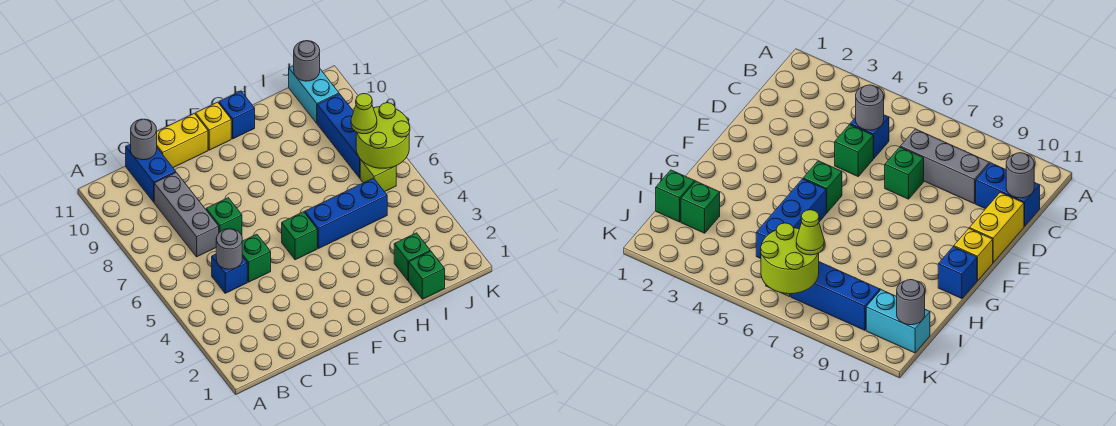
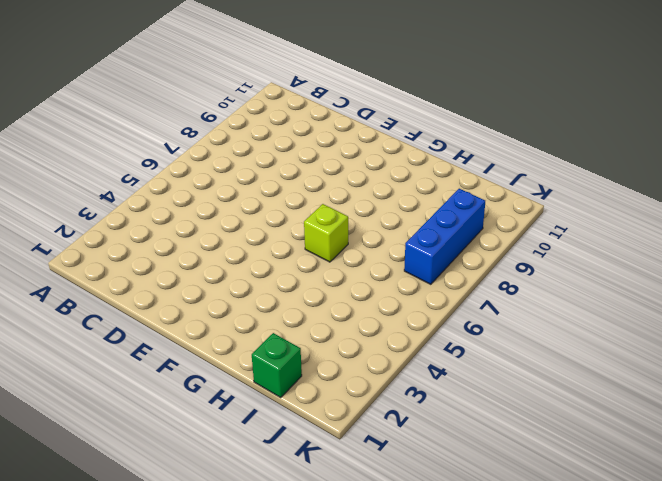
lime brick G6 level 1 -> lime brick J6 level 1
none -> blue brick C5 level 1
none -> grey brick C7:C9 level 1
none -> blue brick C10:C11 level 1

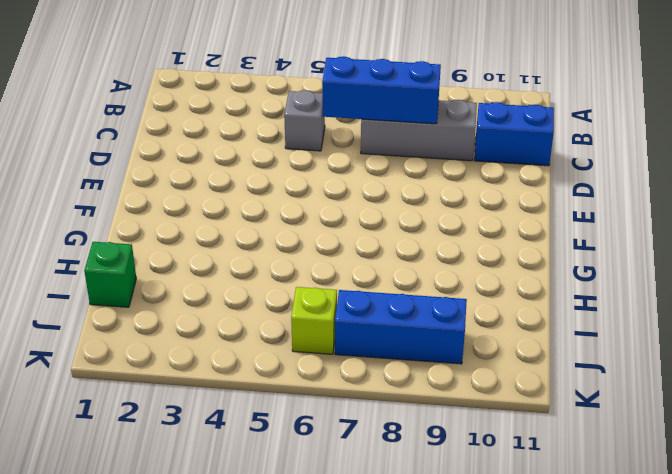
grey brick C5 level 1 -> blue brick C5 level 1
blue brick C6:C8 level 2 -> blue brick G5:I5 level 1
none -> green brick D5 level 1
none -> green brick D7 level 1
none -> yellow brick D11:E11 level 1

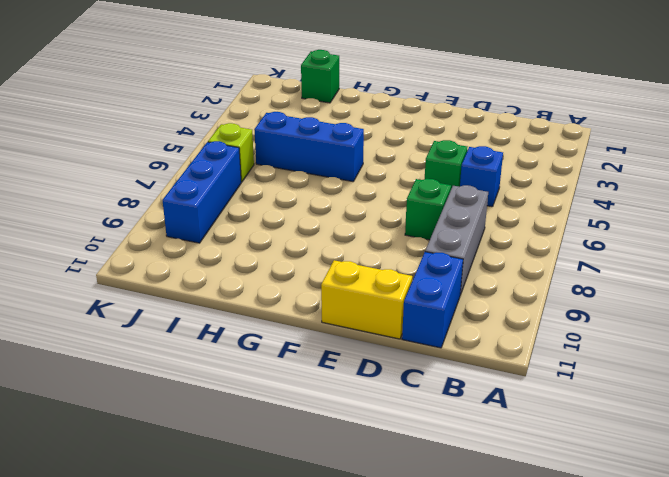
none -> green brick F5 level 1
none -> yellow brick F11 level 1
none -> blue brick G11 level 1

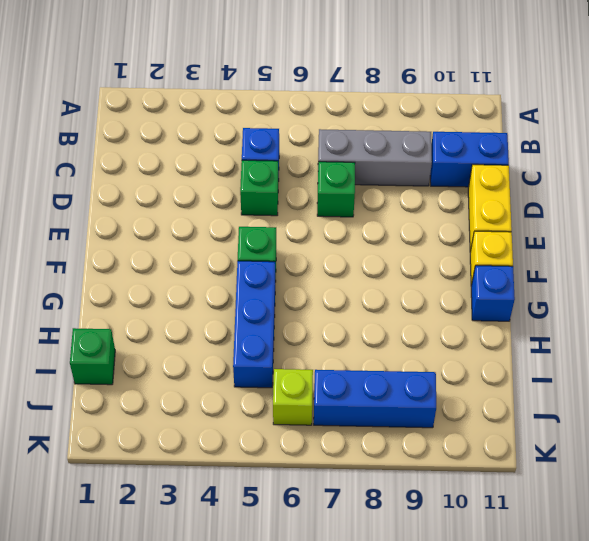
none -> green brick I2 level 1
none -> cyan brick J10:J11 level 1
none -> grey round brick C5 level 2

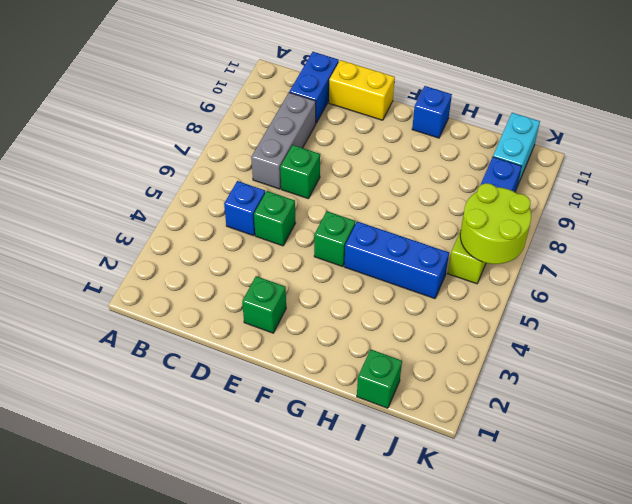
green brick E2 level 1 -> green brick I2 level 1
none -> yellow brick F11 level 1
none -> grey round brick C5 level 2
none -> grey round brick C11 level 2

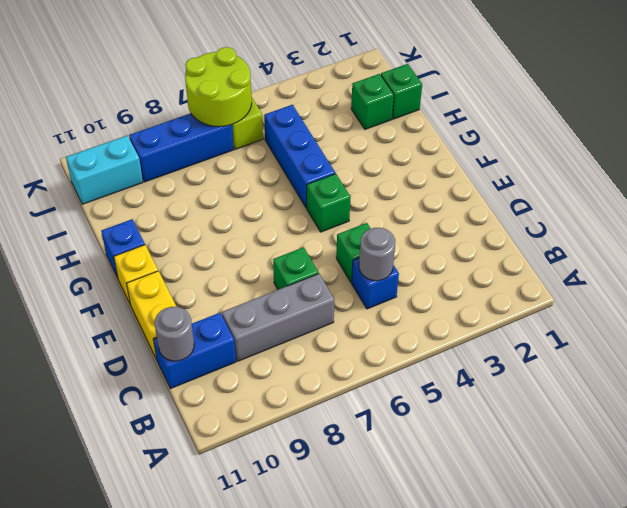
none -> grey round brick J11 level 2
none -> lime cone J7 level 3

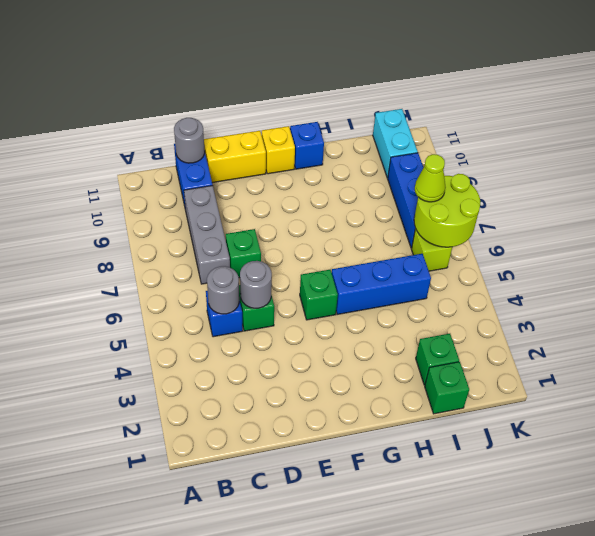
grey round brick D5 level 2 -> grey round brick J11 level 2

